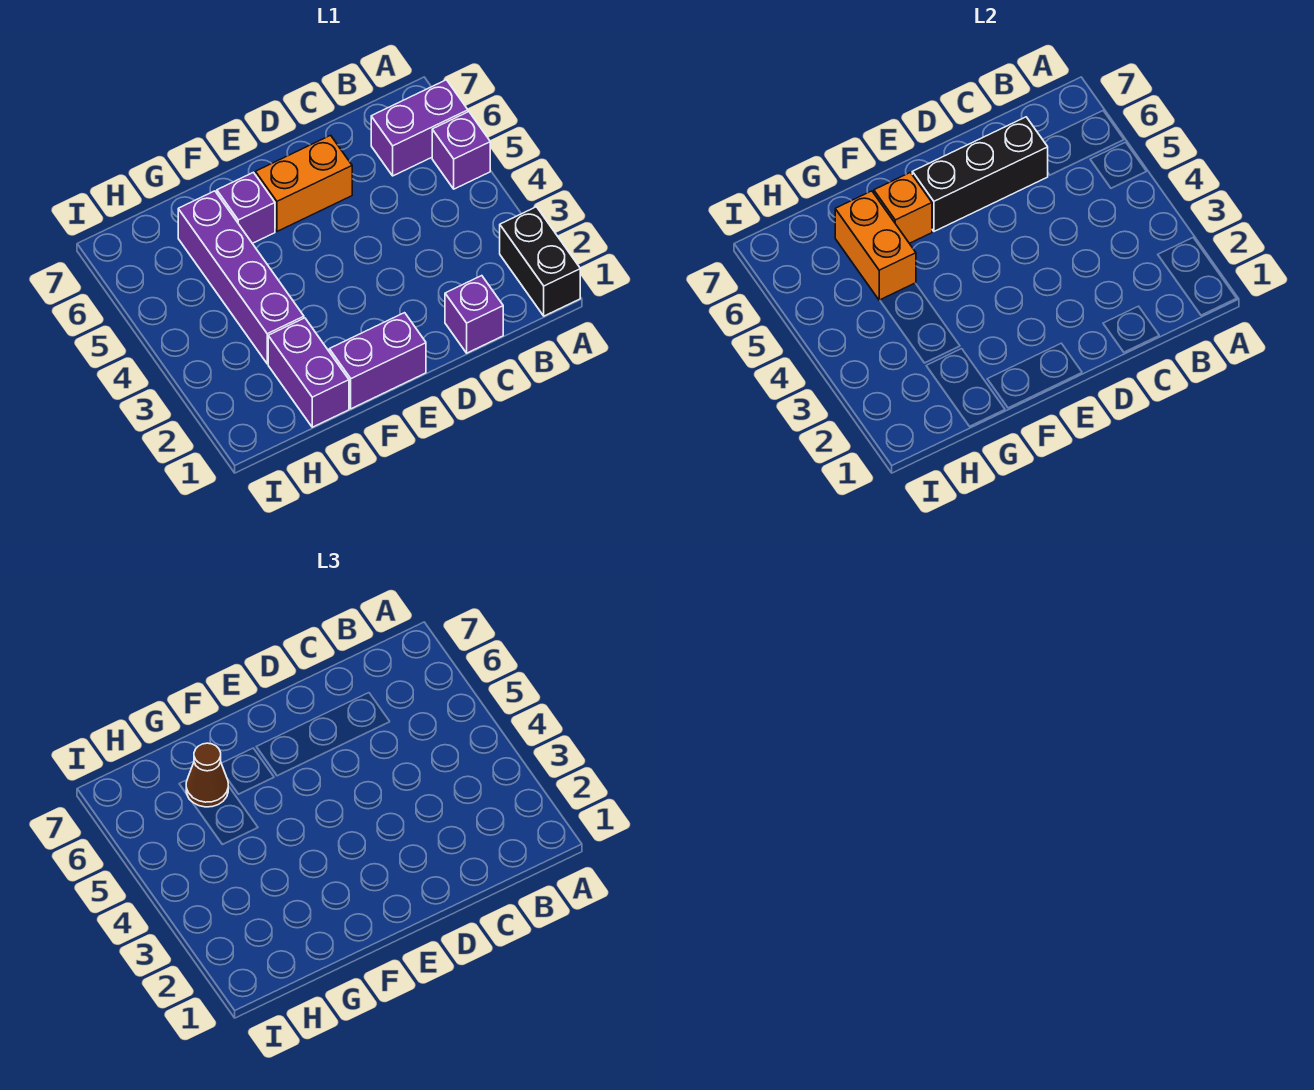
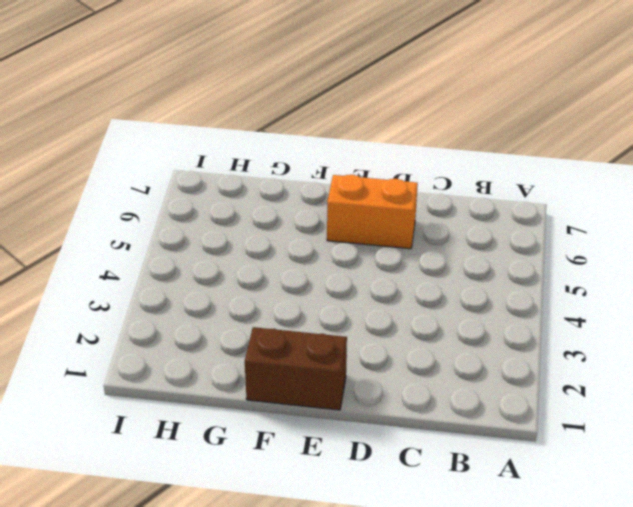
brown brick E1:F1 level 1 -> purple brick E1:F1 level 1
none -> black brick A1:A2 level 1
none -> purple brick A5 level 1
none -> purple brick A6:B6 level 1

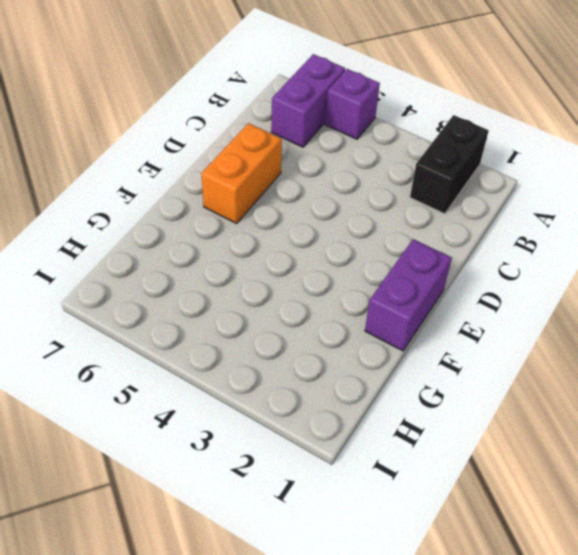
black brick A2:B2 level 1 -> black brick A1:A2 level 1
none -> purple brick C1 level 1
none -> purple brick F6 level 1
none -> purple brick G1:G2 level 1

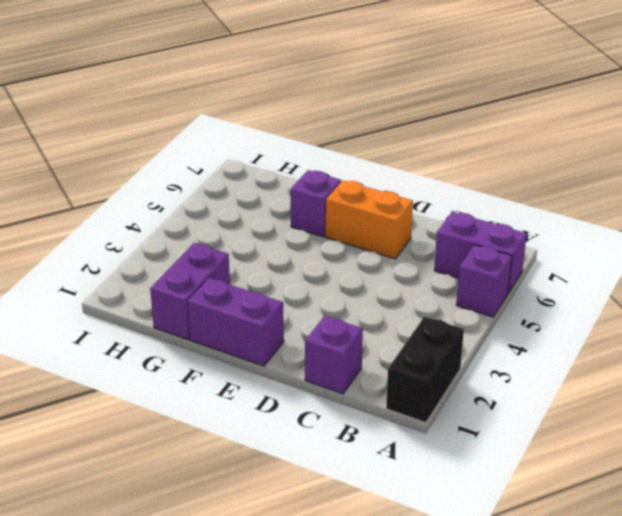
none -> purple brick G3:G6 level 1
none -> black brick C6:E6 level 2
none -> orange brick F6 level 2

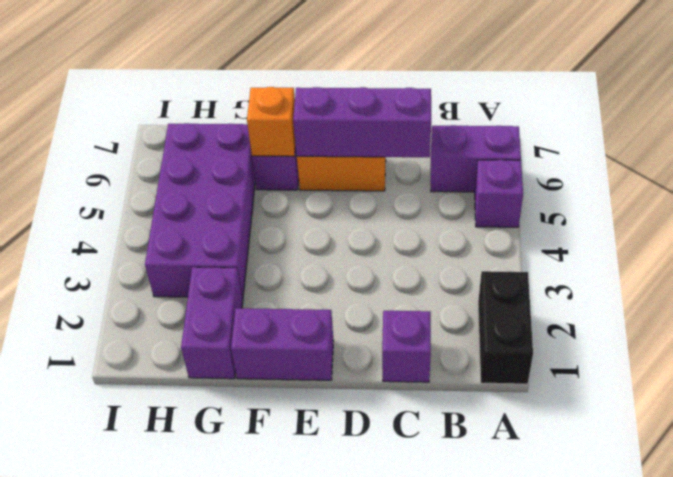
purple brick C6:E6 level 2 -> black brick C6:E6 level 2
purple brick G3:H6 level 1 -> purple brick G3:G6 level 1
none -> orange brick G5:G6 level 2
none -> brown cone G6 level 3

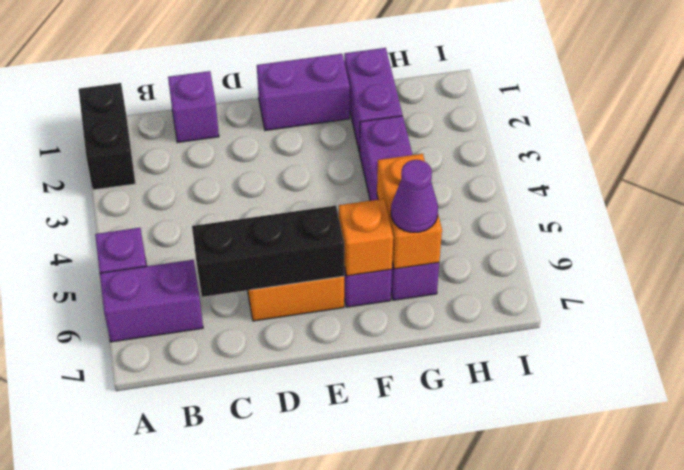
purple cone G6 level 3 -> brown cone G6 level 3

